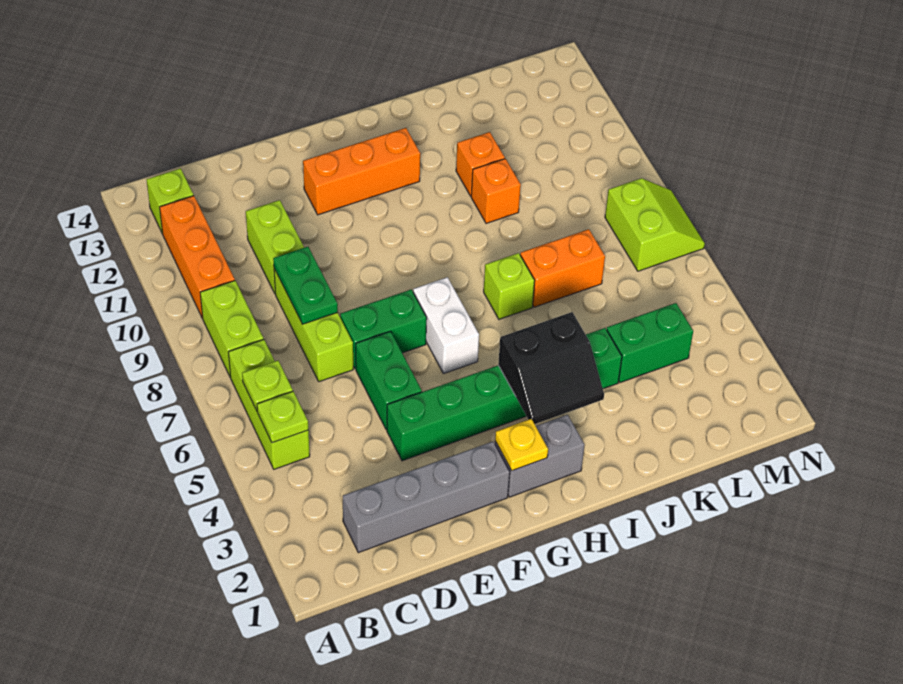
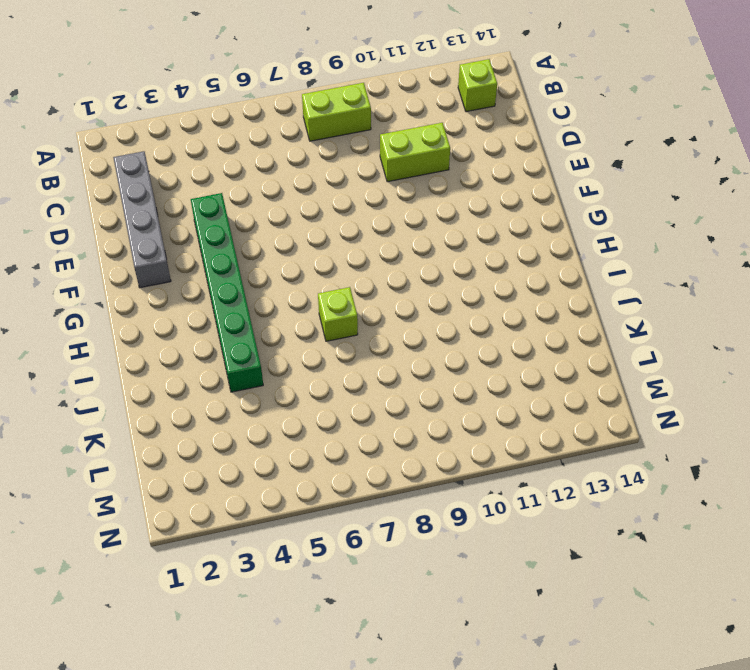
none -> lime brick B5:B7 level 1
none -> orange brick B10:B12 level 1
none -> lime brick D7:D9 level 1

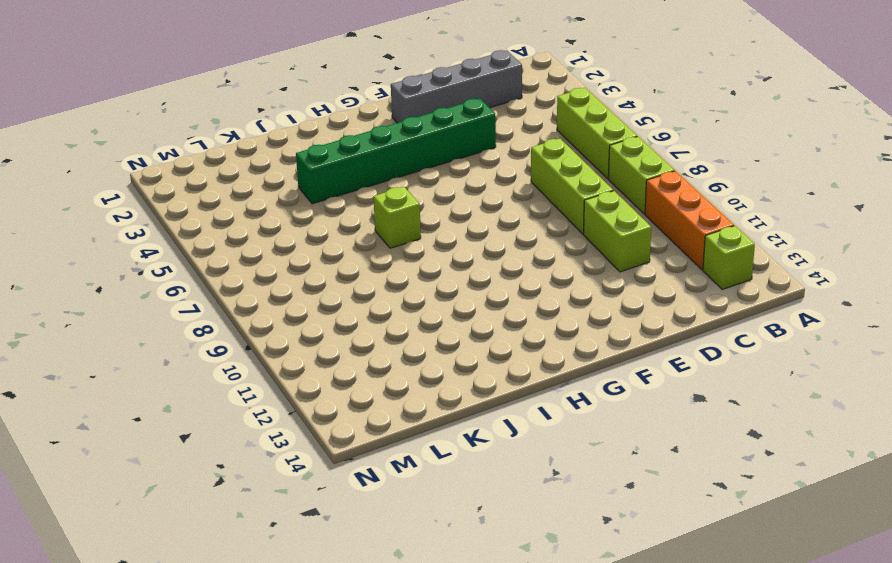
none -> green brick E5:E6 level 1
none -> green brick E7:F7 level 1
none -> orange brick F12:H12 level 1

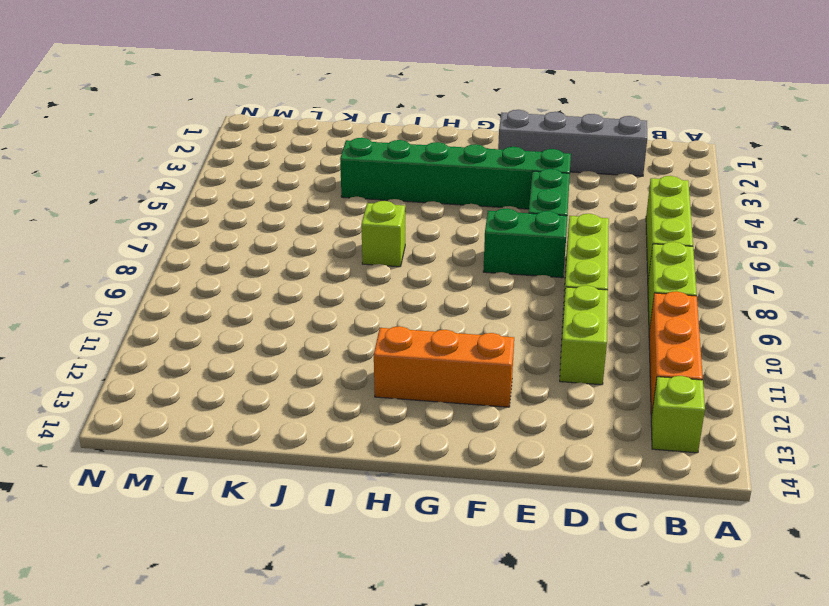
none -> grey brick G2:H2 level 1
none -> white brick G6:G7 level 1
none -> orange brick J7:K7 level 1

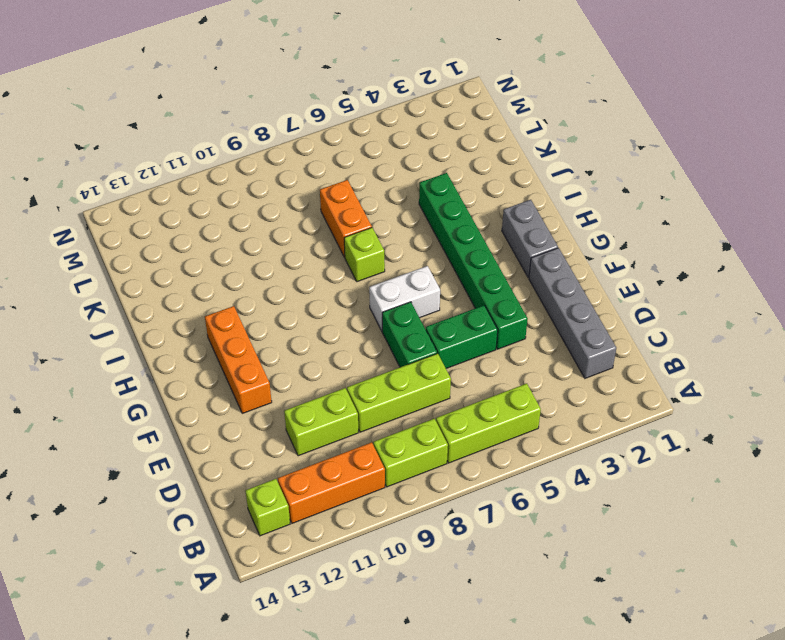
none -> orange brick J10 level 1
none -> orange brick J11 level 1
none -> green brick K4:L4 level 1

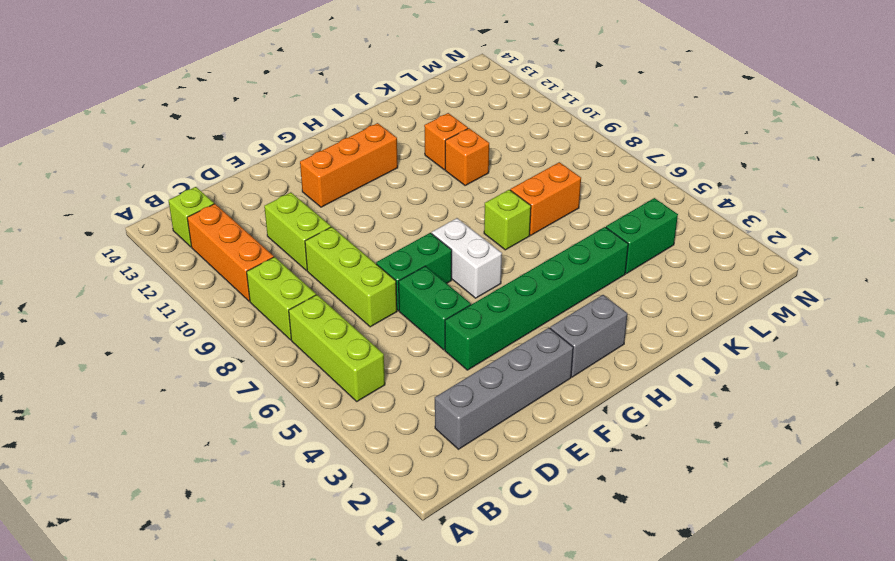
none -> lime slope M7:N8 level 1 top M
none -> lime plate B5 level 2
none -> lime plate B6 level 2

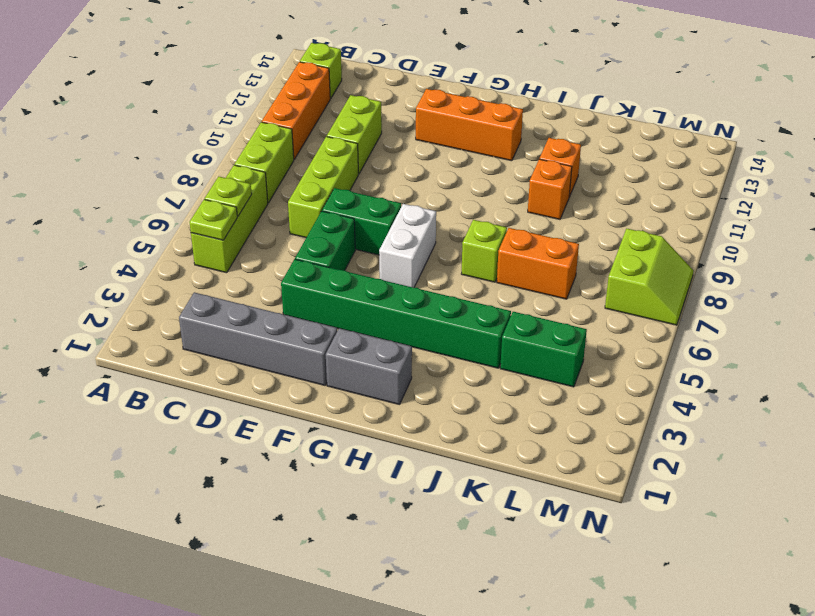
none -> green plate D8:D9 level 2
none -> yellow plate G2 level 2
none -> black slope H3:I4 level 2 top 4

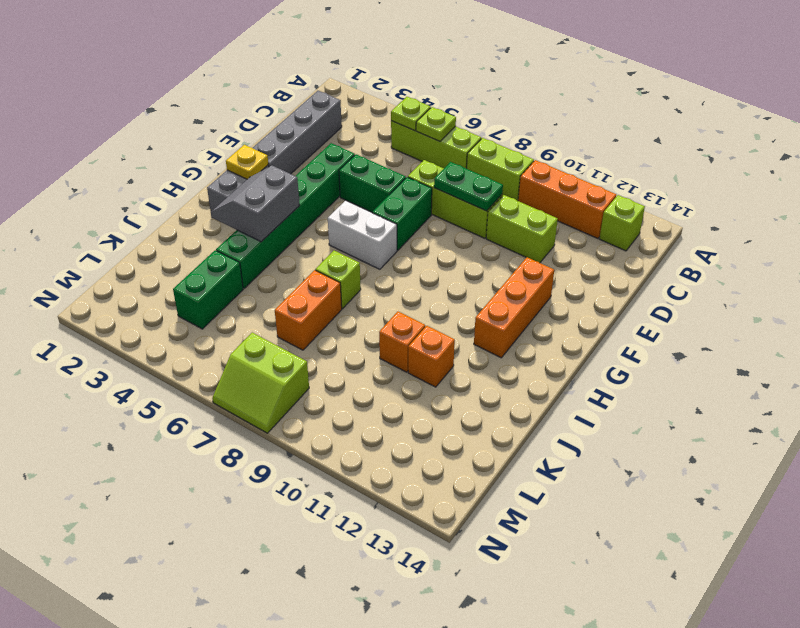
grey slope H3:I4 level 2 top 4 -> black slope H3:I4 level 2 top 4

